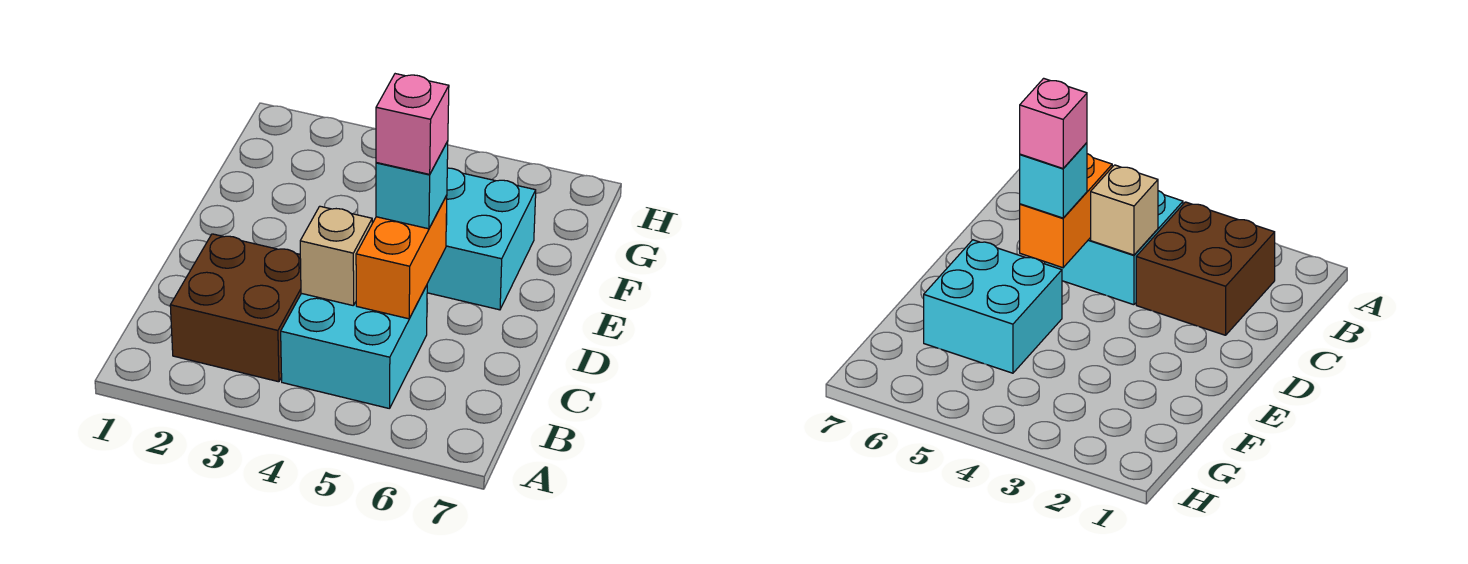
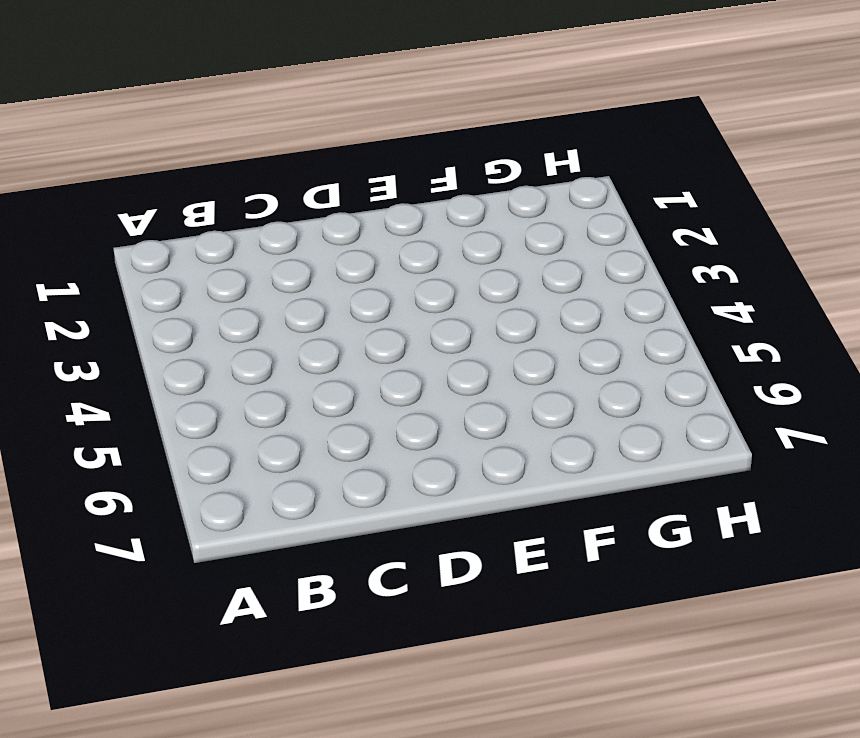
none -> brown brick B2:C3 level 1
none -> cyan brick B4:C5 level 1

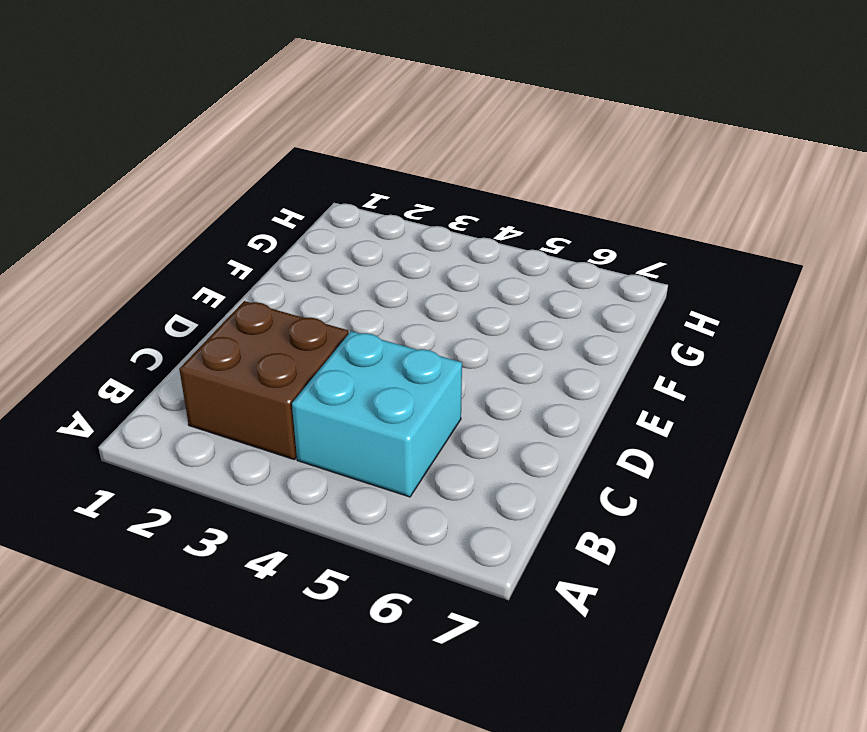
none -> cyan brick E5:F6 level 1
none -> tan brick C4 level 2

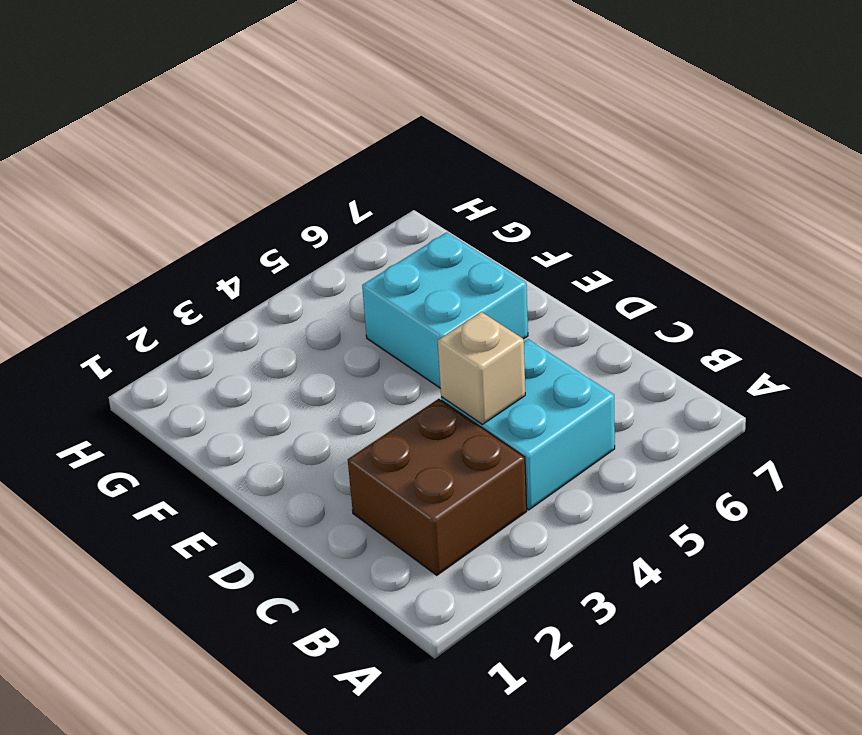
none -> orange brick C5:D5 level 2
none -> cyan brick D5 level 3

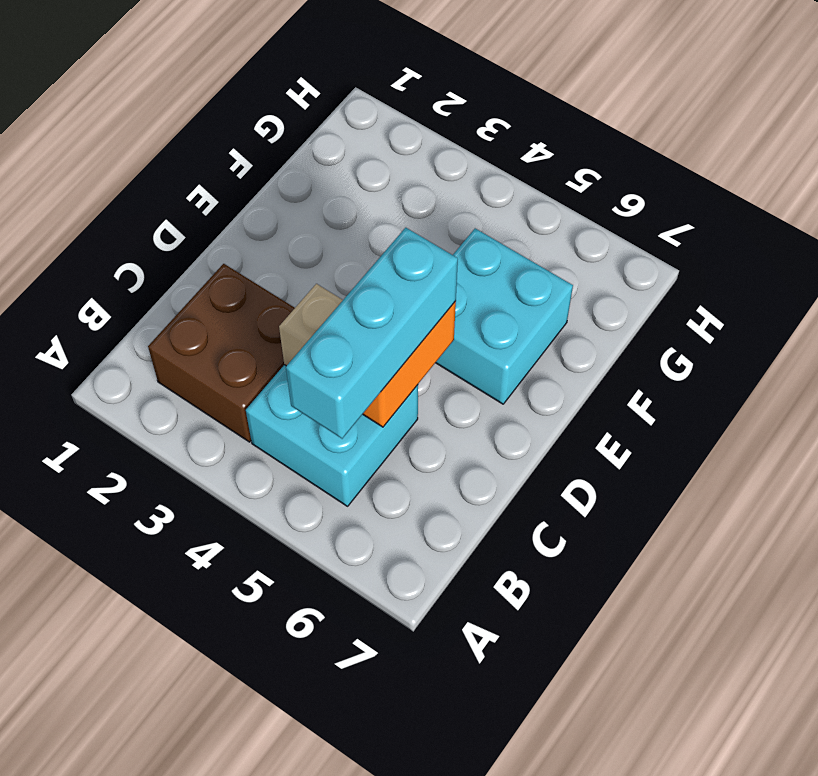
cyan brick B5:D5 level 3 -> cyan brick D5 level 3
none -> pink brick D5 level 4

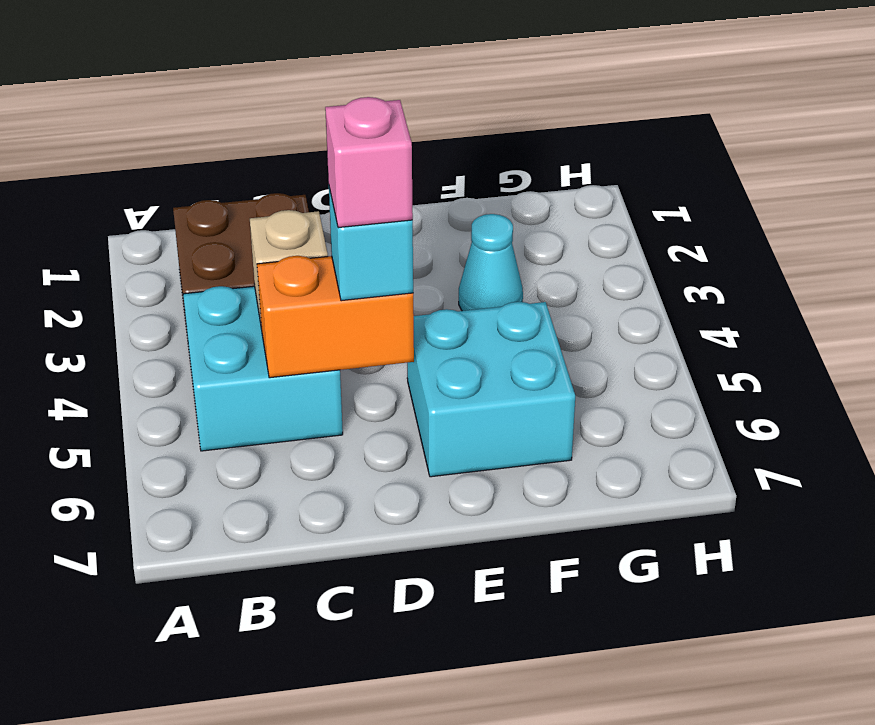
cyan cone F3 level 1 -> none

